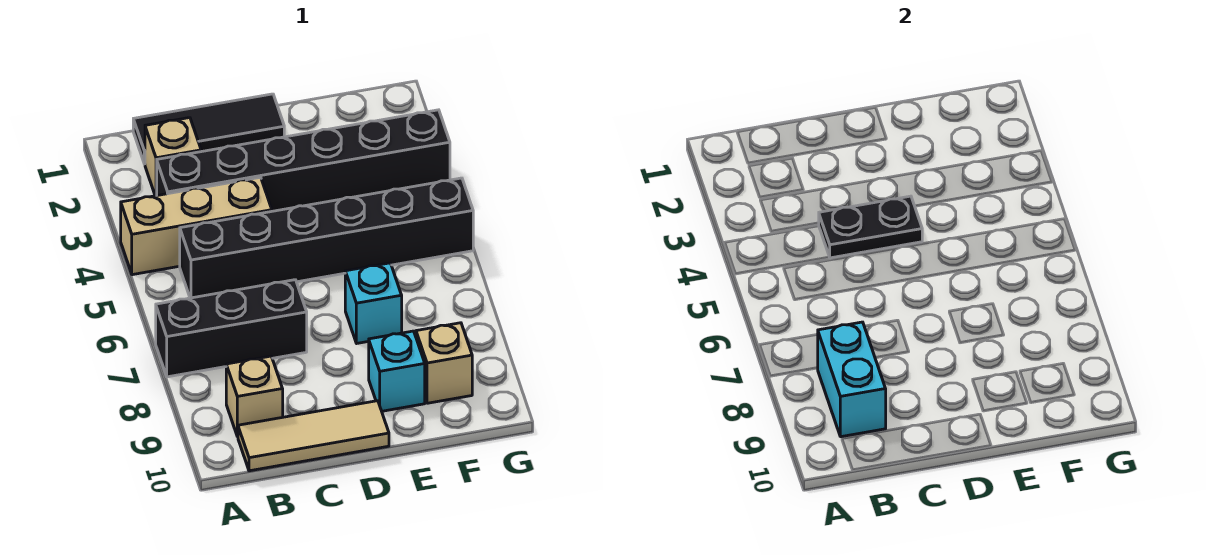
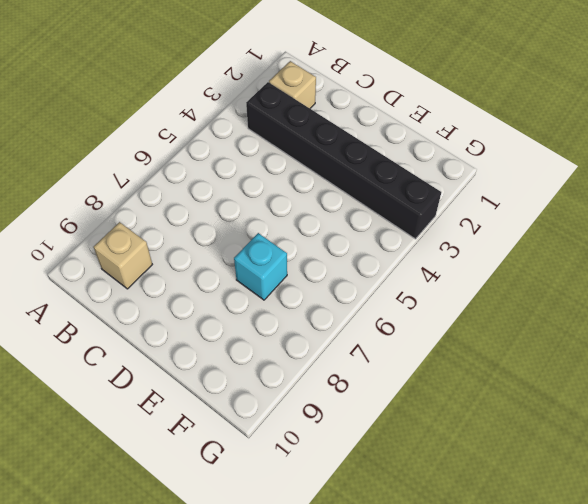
none -> tan brick A4:C4 level 1
none -> black brick A7:C7 level 1
none -> black tile B1:D1 level 1

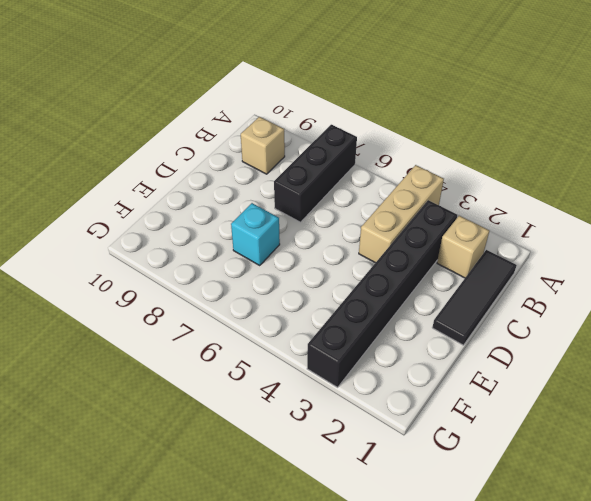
none -> black brick B5:G5 level 1
none -> tan tile B10:D10 level 1
none -> cyan brick E9 level 1

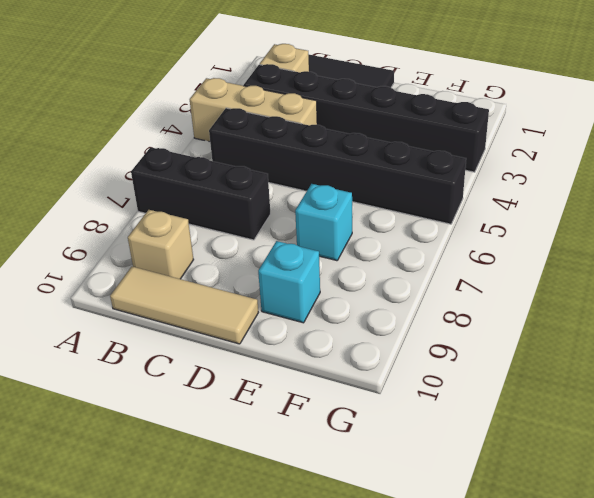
none -> tan brick F9 level 1
none -> cyan brick B8:B9 level 2
none -> black plate C4:D4 level 2

